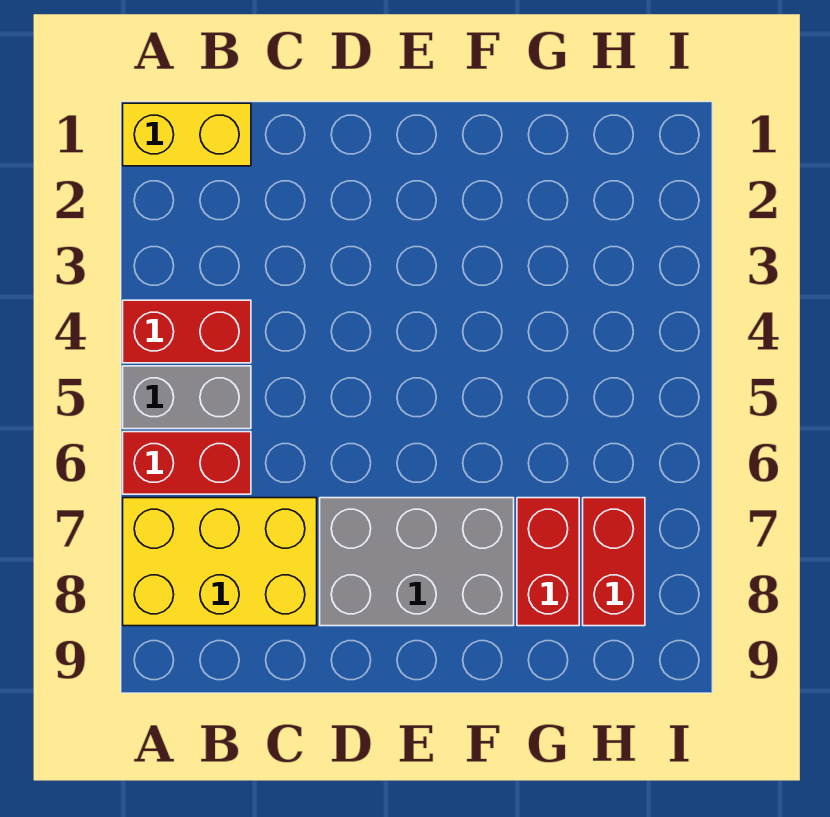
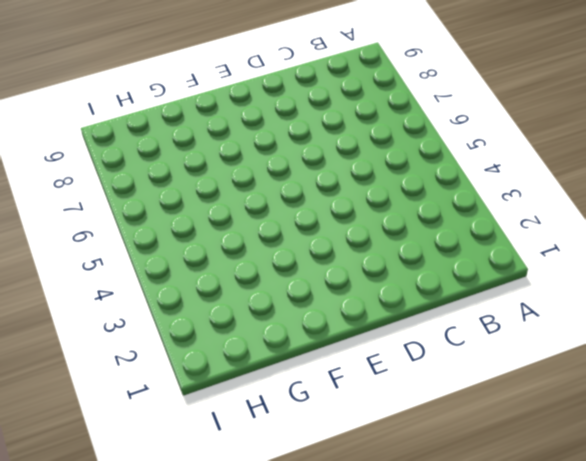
none -> yellow brick A1:B1 level 1
none -> red brick A4:B4 level 1

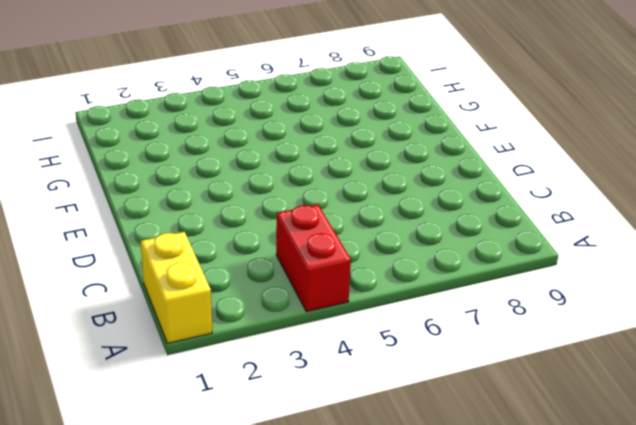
none -> grey brick A5:B5 level 1
none -> red brick A6:B6 level 1

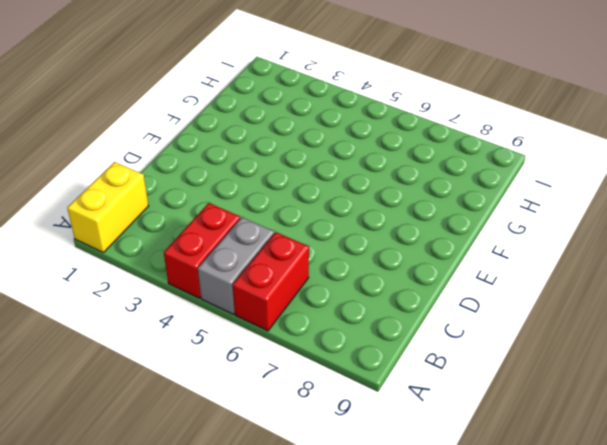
none -> yellow brick A7:C8 level 1
none -> grey brick D7:F8 level 1

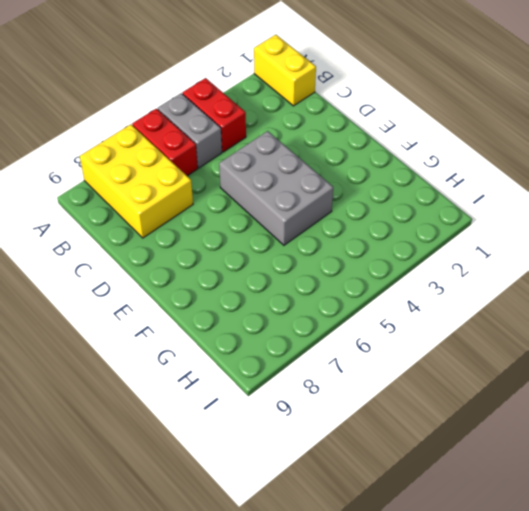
grey brick D4:F5 level 1 -> grey brick D7:F8 level 1
none -> red brick G7:G8 level 1
none -> red brick H7:H8 level 1

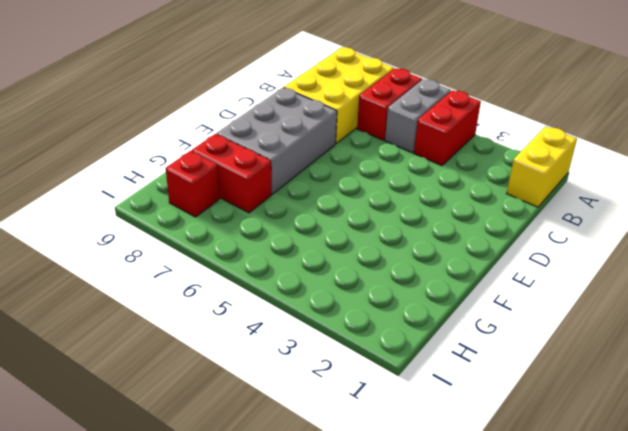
red brick H8 level 1 -> red brick H7:H8 level 1

